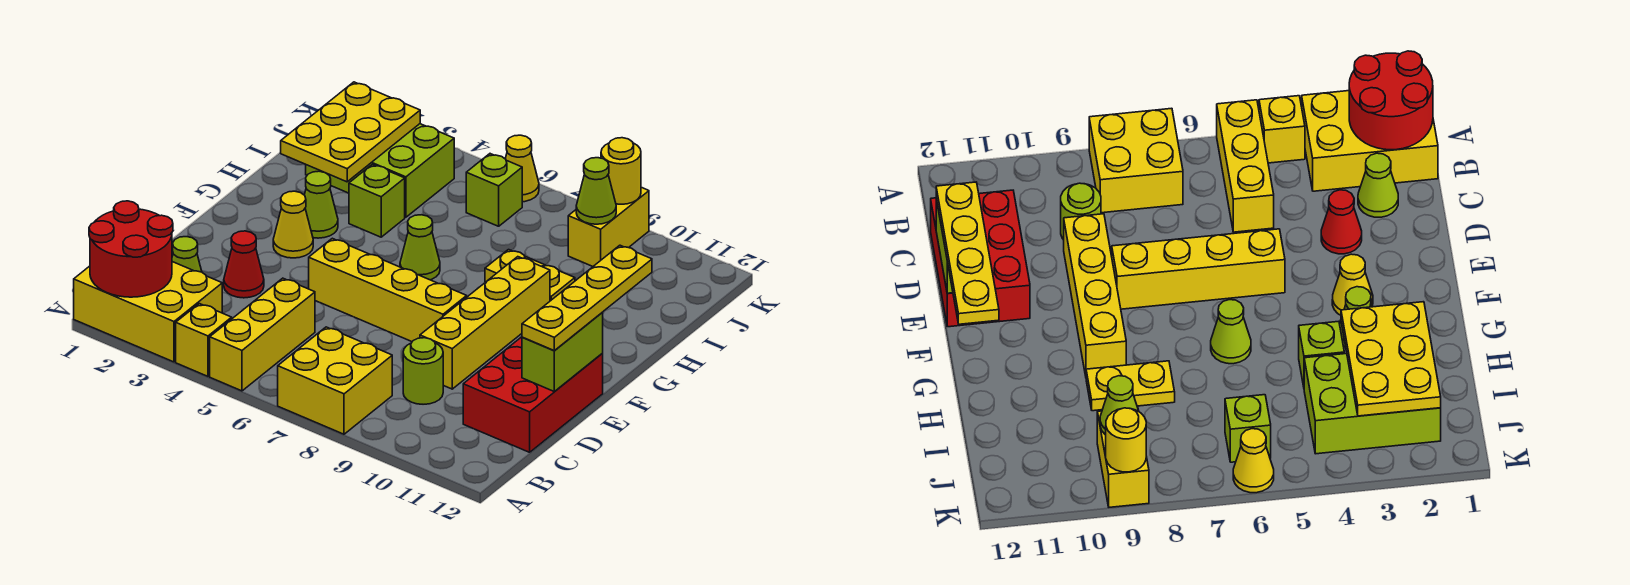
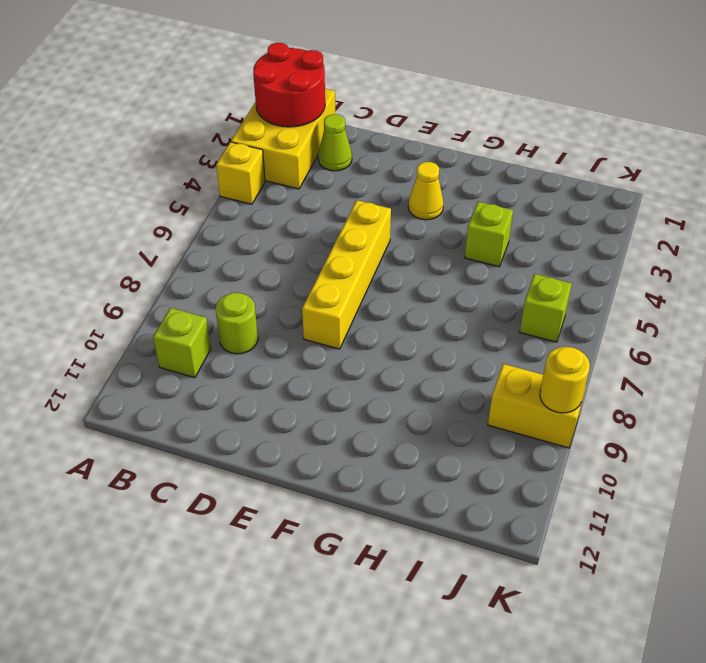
lime brick B10 level 1 -> none
none -> yellow brick A5:C5 level 1
none -> yellow brick A7:B8 level 1
none -> red brick C11:E12 level 1

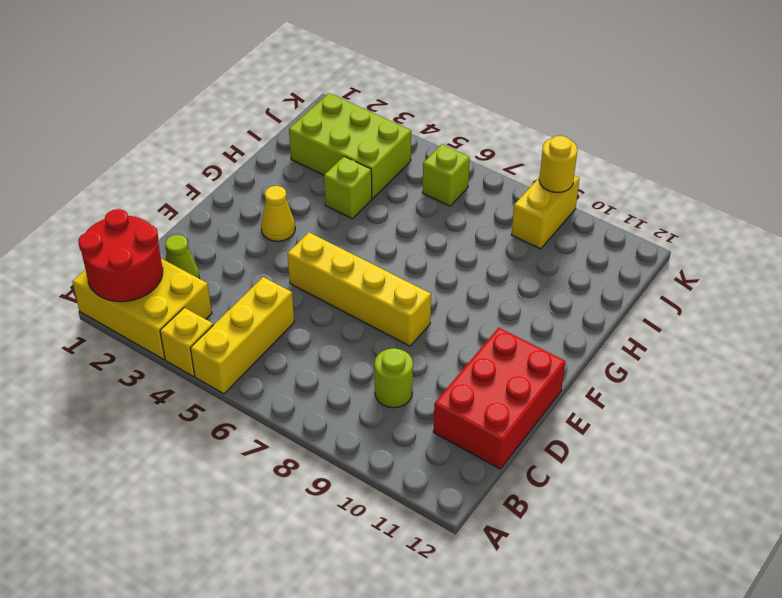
none -> yellow brick A7:B8 level 1
none -> red cone D3 level 1
none -> yellow brick D9:G9 level 1

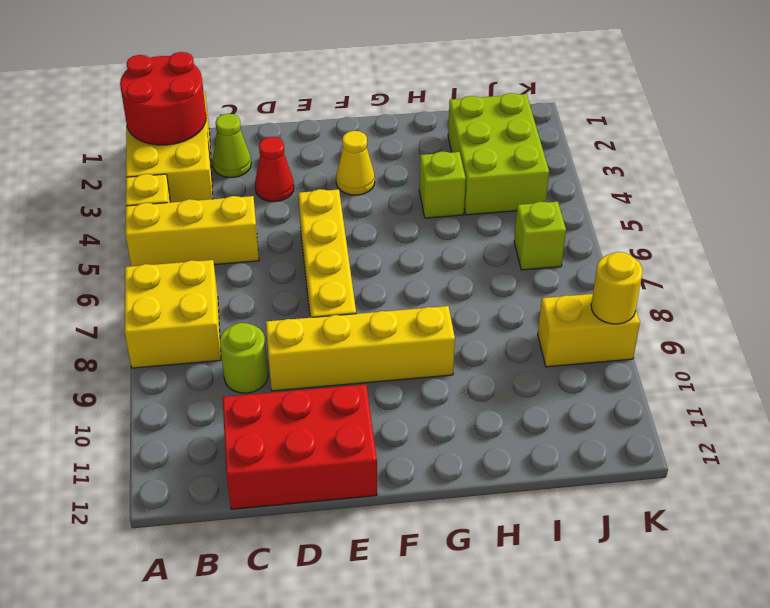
none -> lime cone G3 level 1
none -> lime cone G6 level 1
none -> yellow plate H8:H9 level 1

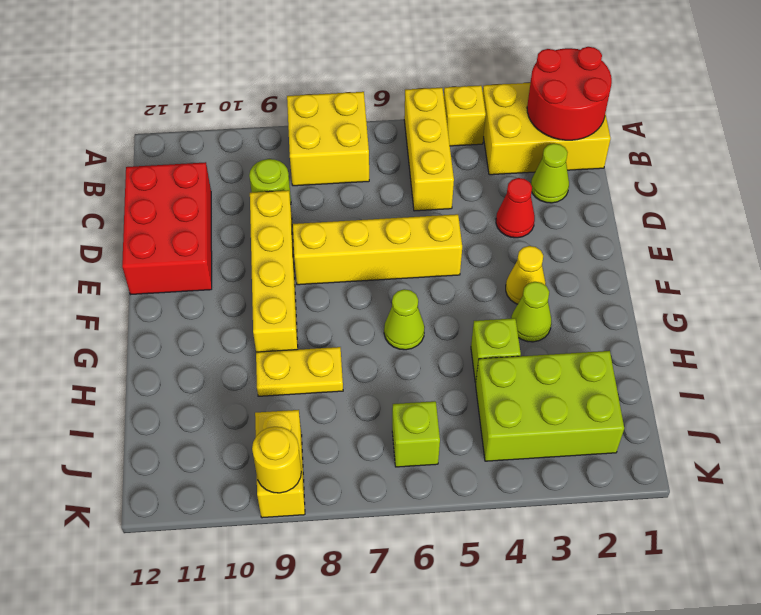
none -> yellow cone K6 level 1
none -> lime brick D12:E12 level 2
none -> yellow plate H2:J3 level 2

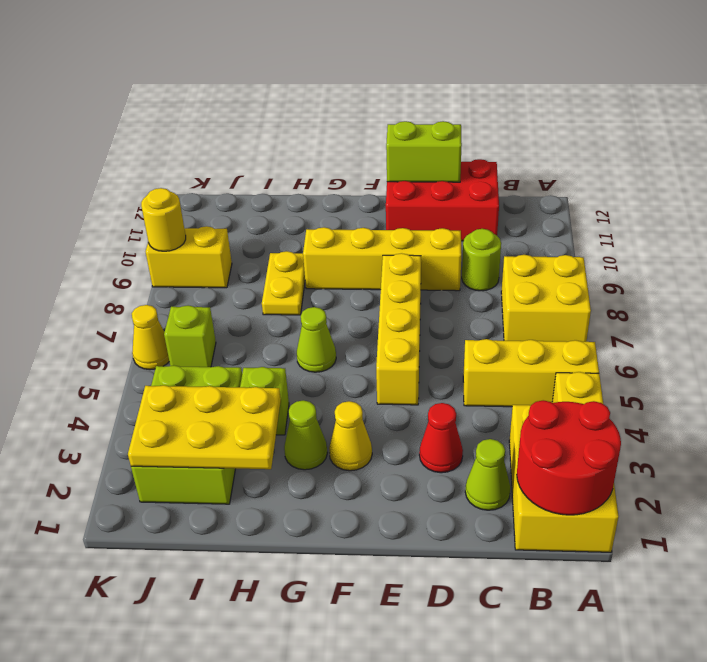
none -> lime cone J9 level 2
none -> yellow plate D12:G12 level 3

